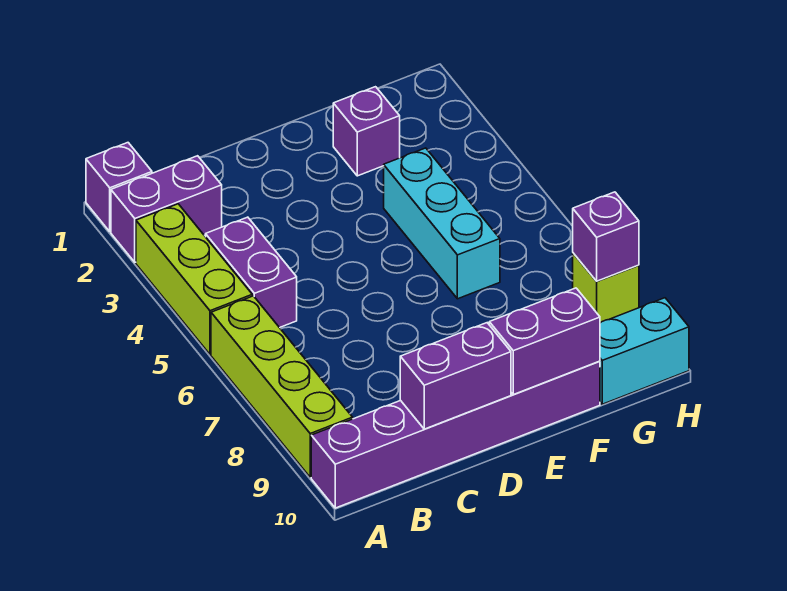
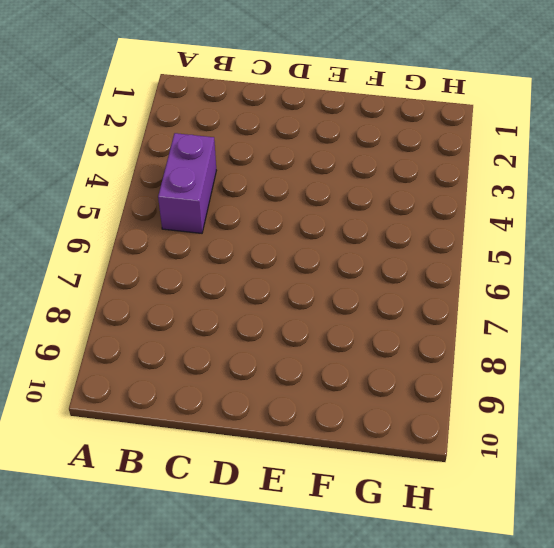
none -> purple brick A1 level 1
none -> purple brick A2:B2 level 1
none -> lime brick A3:A5 level 1

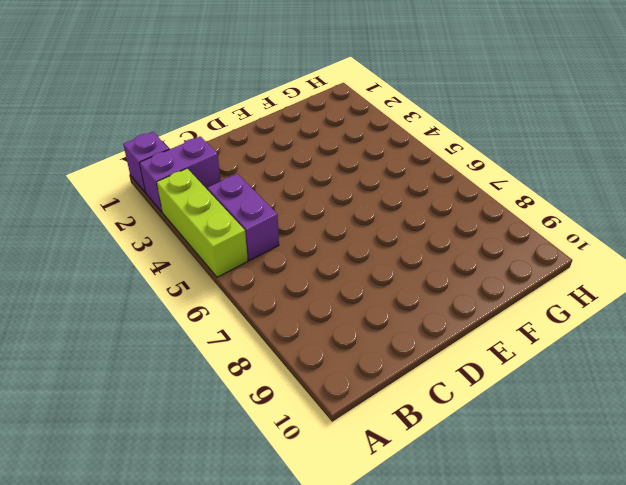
none -> lime brick A6:A9 level 1
none -> purple brick A10:F10 level 1
none -> purple brick F2 level 1

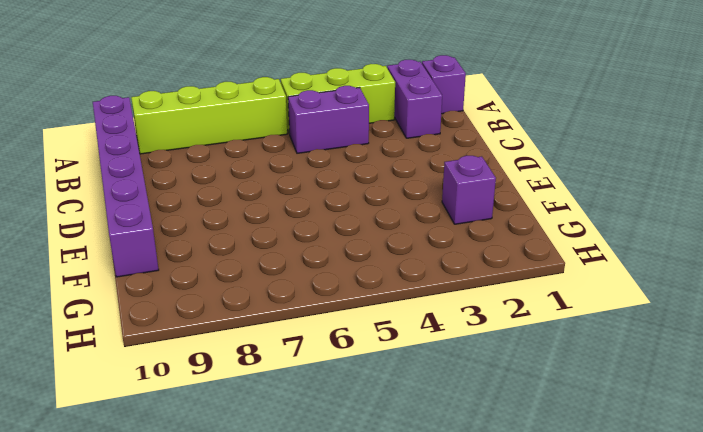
none -> cyan brick F4:F6 level 1
none -> cyan brick G10:H10 level 1
none -> lime brick H8 level 1

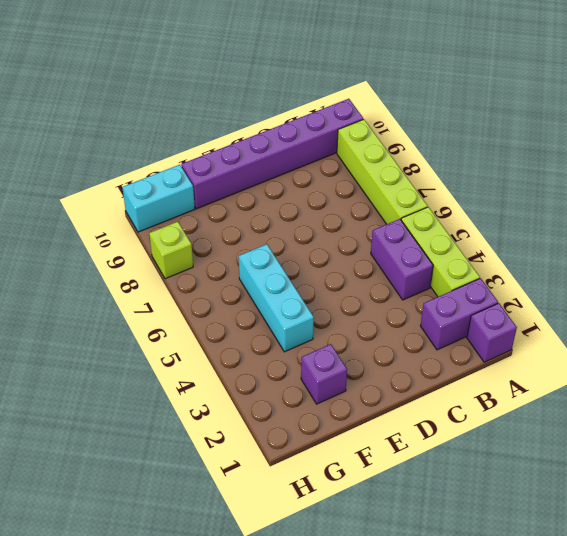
none -> purple brick C10:D10 level 2
none -> purple brick E10:F10 level 2
none -> purple brick H8 level 2

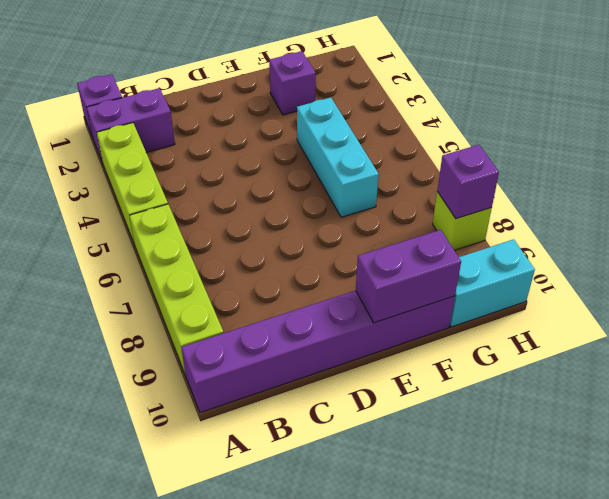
none -> purple brick B4:B5 level 1
none -> purple brick C10:D10 level 2

